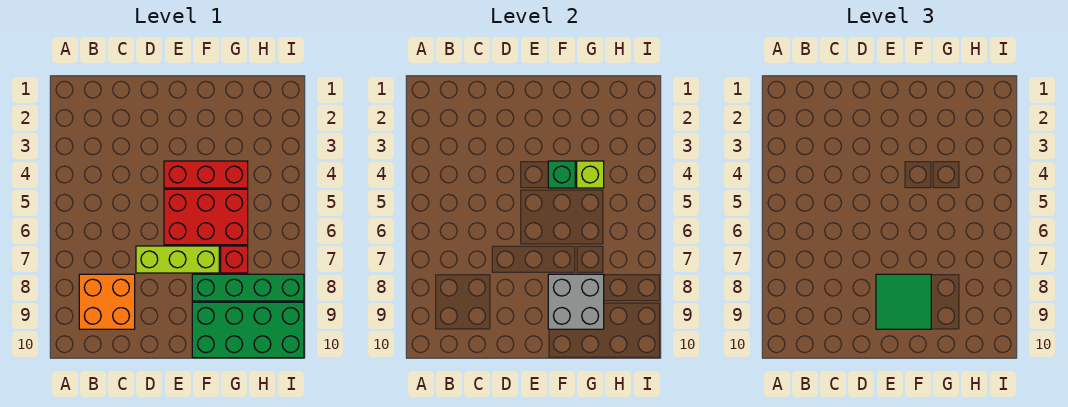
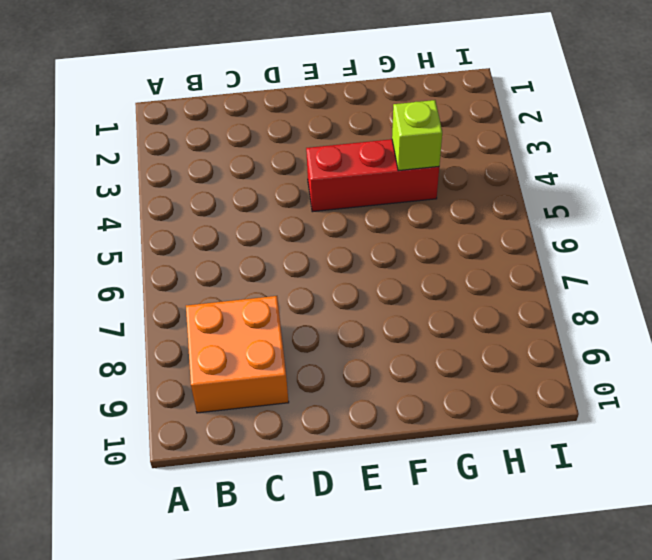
none -> lime brick D7:F7 level 1
none -> red brick E5:G6 level 1

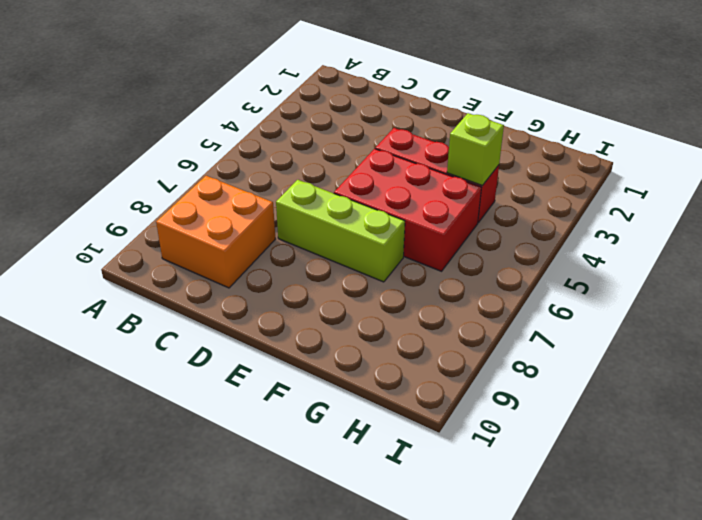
none -> green brick F8:I8 level 1
none -> green brick F9:I10 level 1

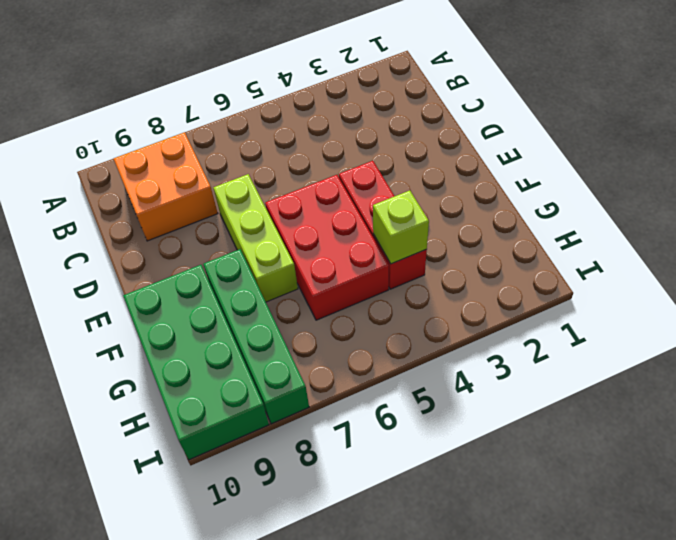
none -> red brick G7 level 1
none -> green brick F4 level 2

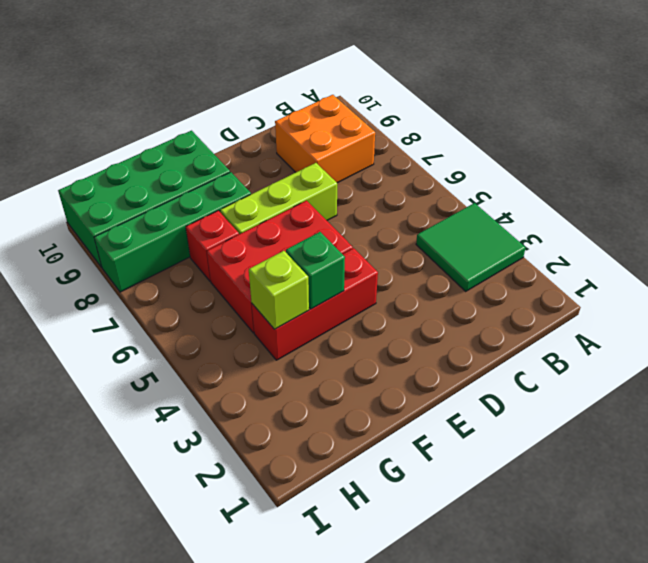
green tile A3:B4 level 1 -> green tile E8:F9 level 3
none -> grey brick F8:G9 level 2

